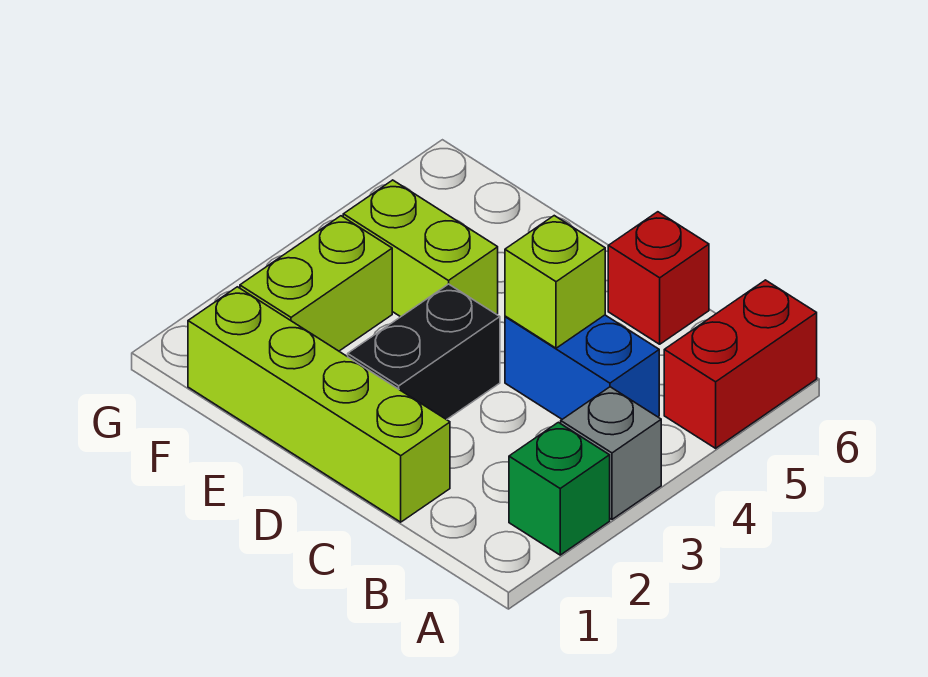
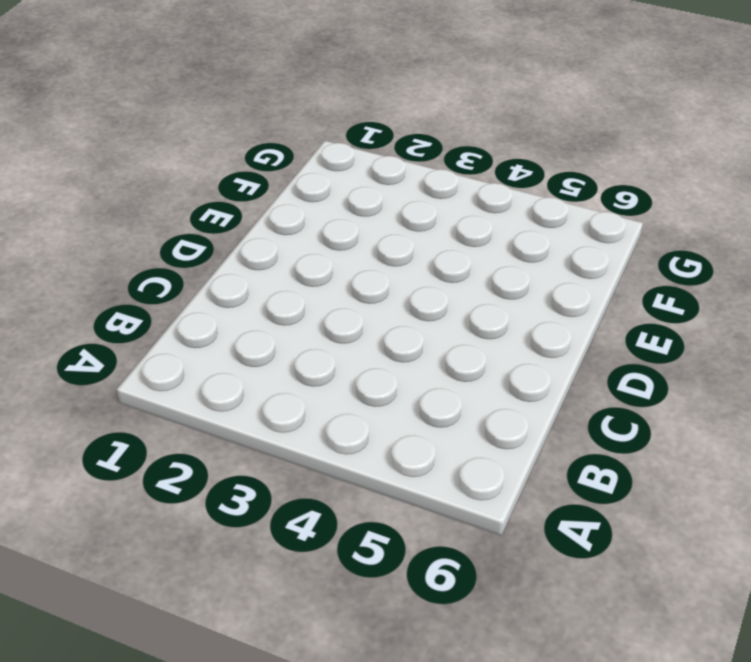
none -> green brick A2 level 1
none -> grey brick A3 level 1

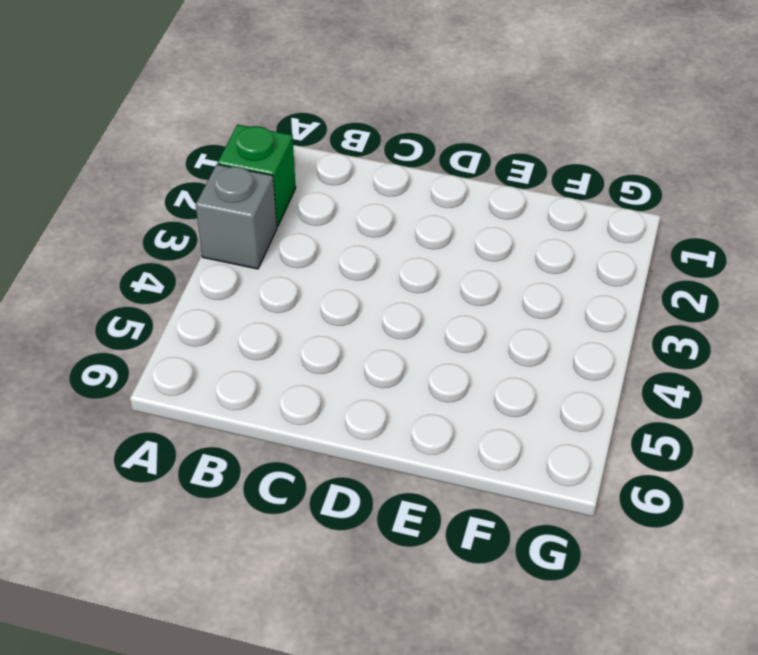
none -> red brick A5:A6 level 1
none -> blue brick B4:C4 level 1

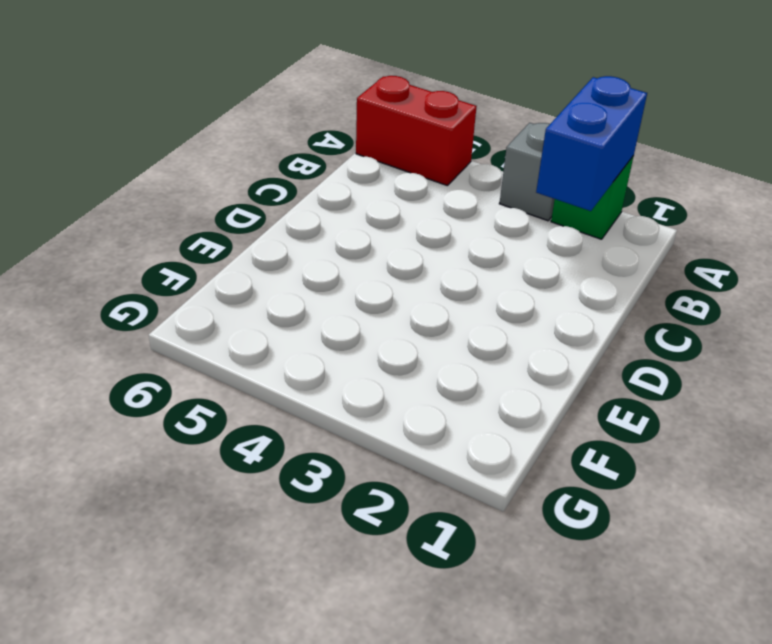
blue brick A2:B2 level 2 -> blue brick B4:C4 level 1
none -> lime brick C1:F1 level 1
none -> red brick C6 level 1

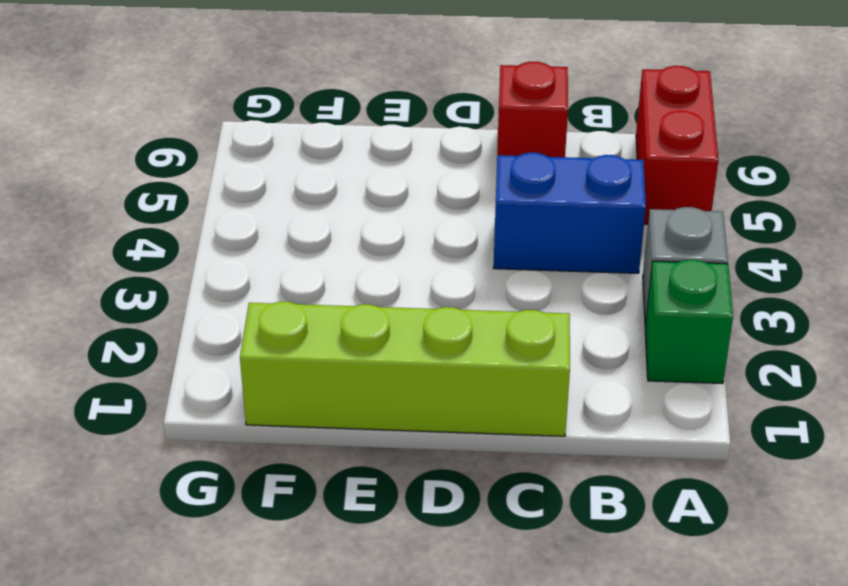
none -> black brick D2:D3 level 1
none -> lime brick E4:F4 level 1

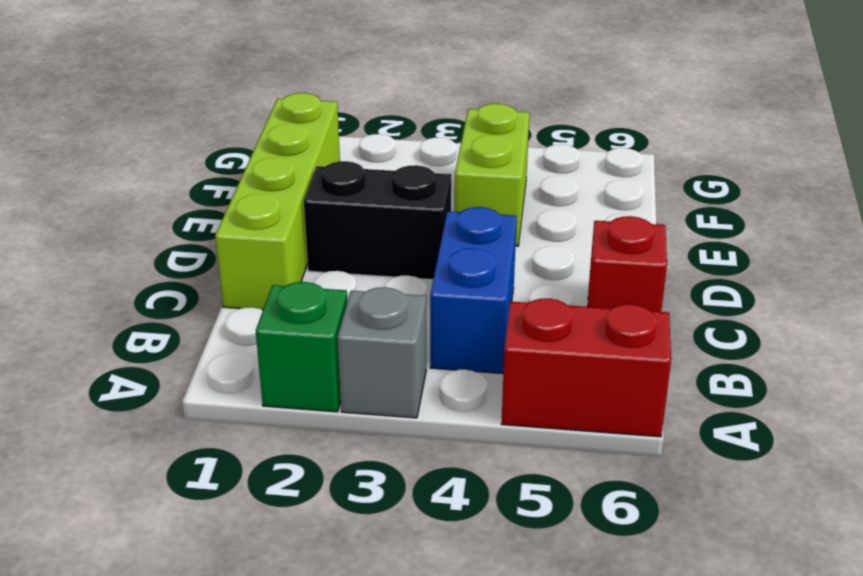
none -> lime brick F2:F3 level 1
none -> lime brick C4 level 2

